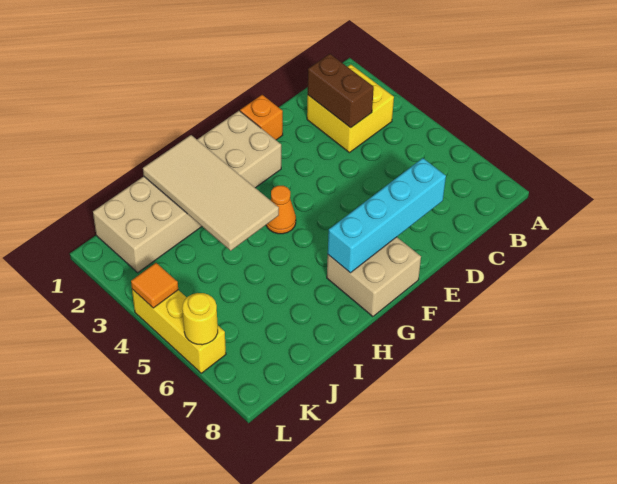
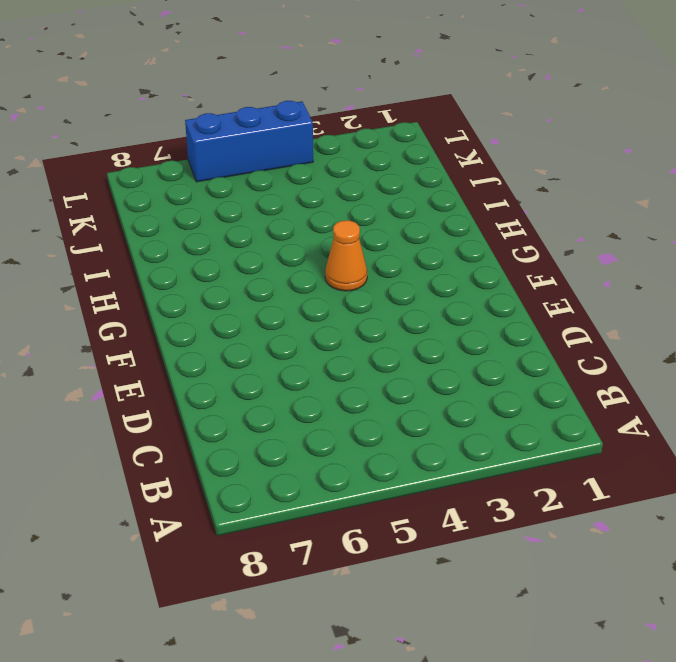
blue brick L4:L6 level 1 -> yellow brick L4:L6 level 1
none -> yellow brick B2:C3 level 1
none -> orange brick E1 level 1

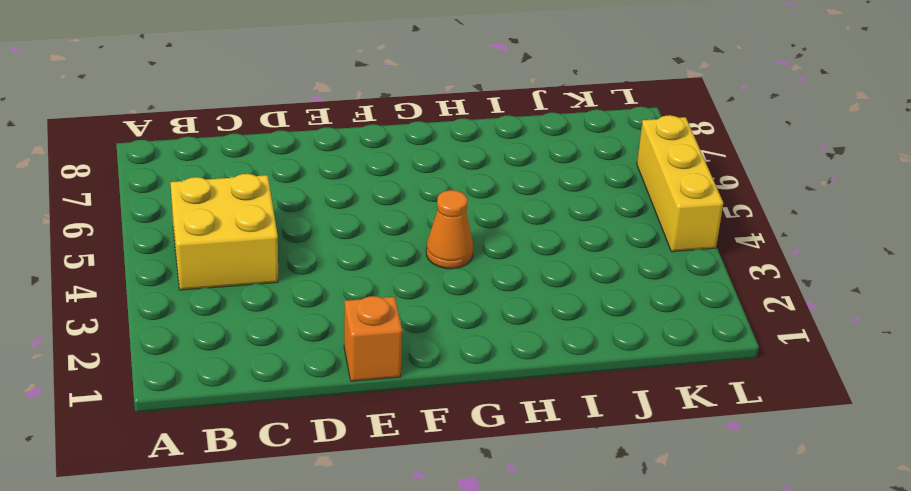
yellow brick B4:C5 level 1 -> yellow brick B2:C3 level 1
none -> tan brick F1:K2 level 1
none -> tan brick F7:G8 level 1

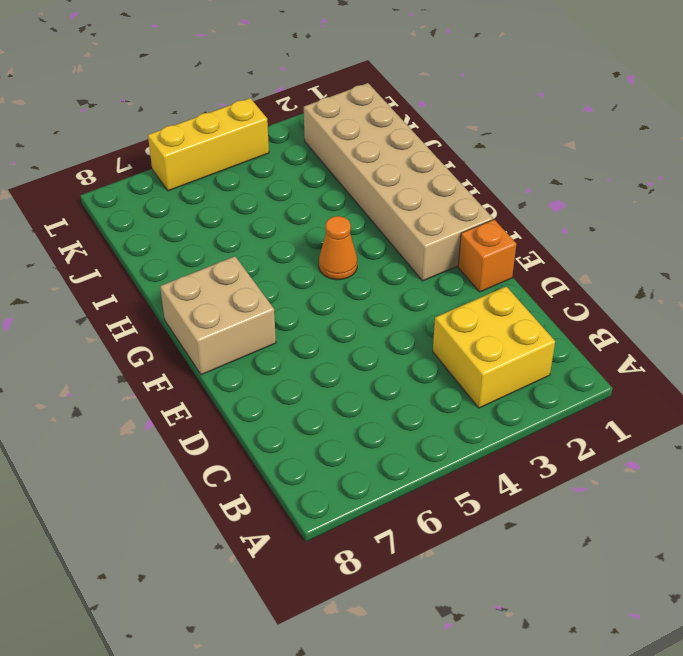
none -> brown brick C2:C3 level 2
none -> cyan brick D7:G7 level 2

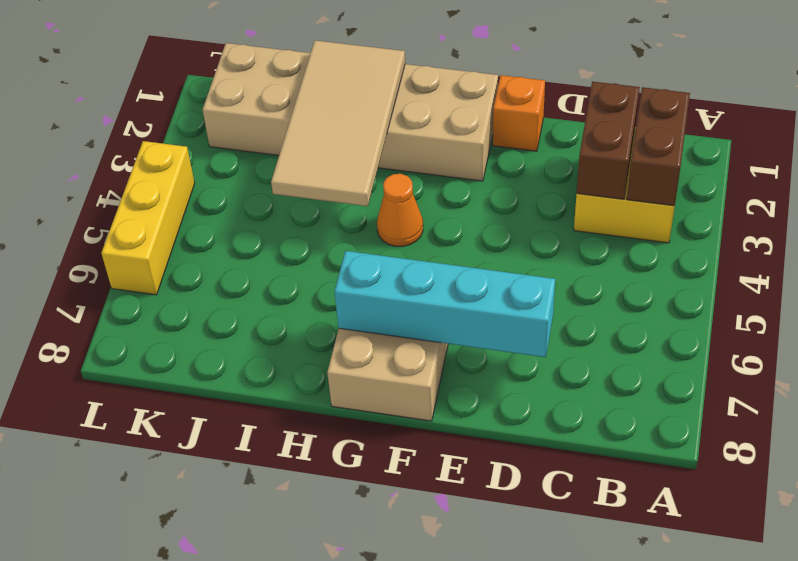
brown brick B2:B3 level 2 -> none
none -> orange tile L4 level 2
none -> yellow round brick L6 level 2

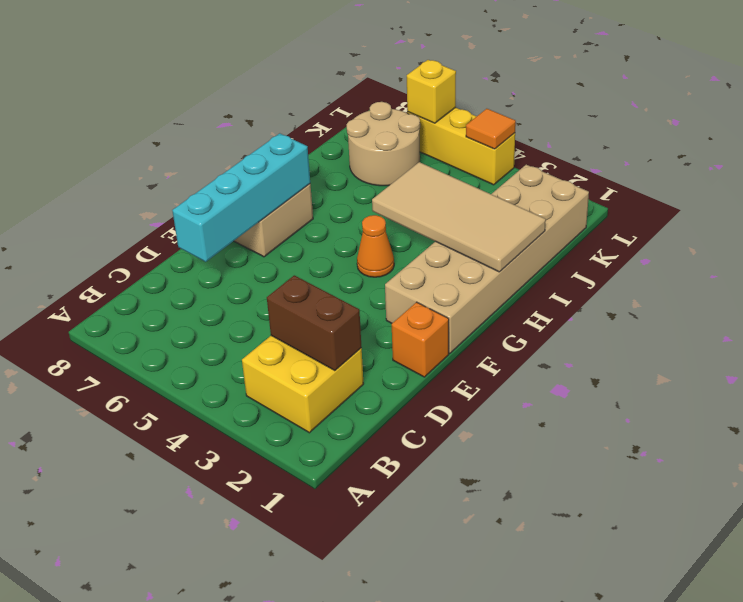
tan round brick J6:K7 level 1 -> none
yellow brick L6 level 2 -> yellow round brick L6 level 2

